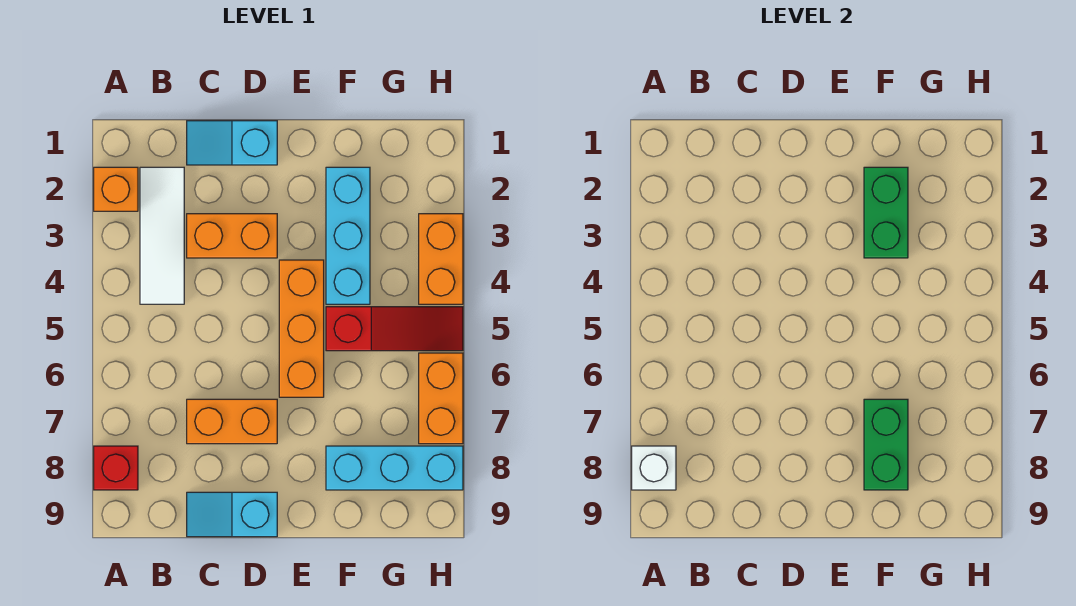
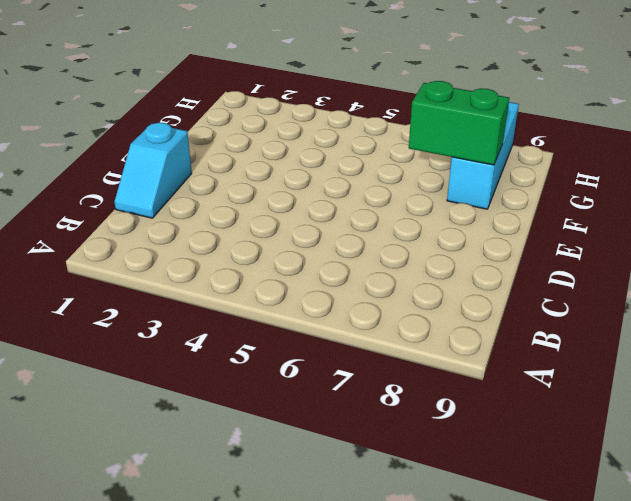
none -> orange brick A2 level 1
none -> red brick A8 level 1
none -> white tile B2:B4 level 1

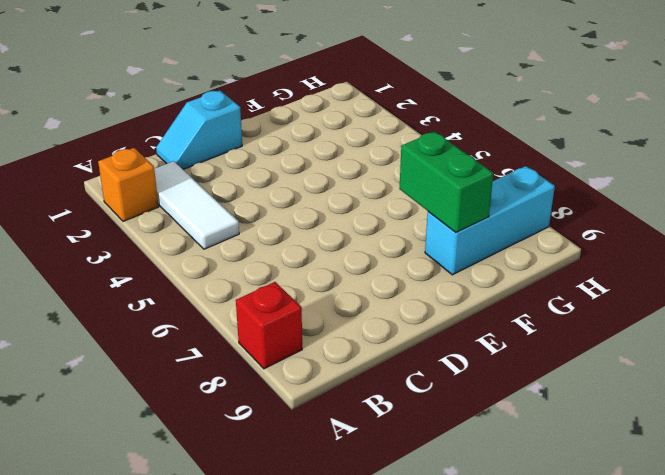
none -> orange brick C3:D3 level 1
none -> orange brick C7:D7 level 1
none -> cyan slope C9:D9 level 1 top D

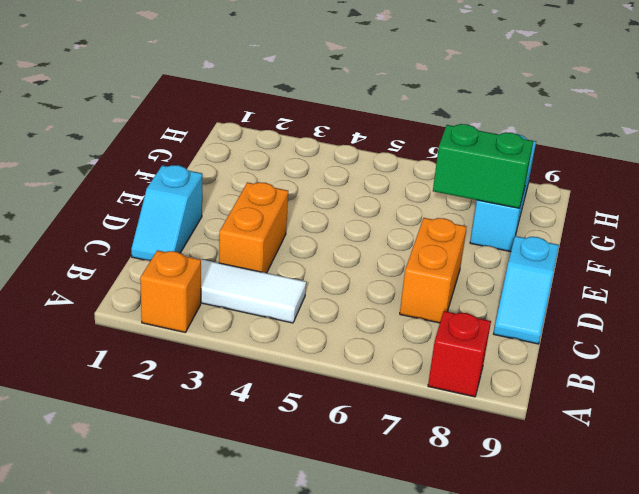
none -> orange brick E4:E6 level 1
none -> cyan brick F2:F4 level 1
none -> red slope F5:H5 level 1 top F

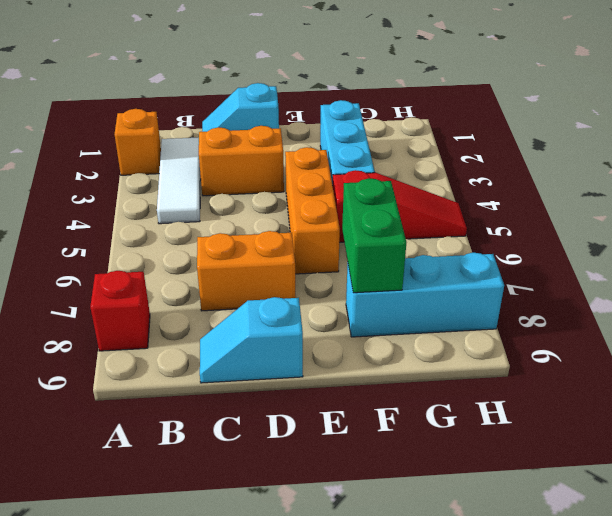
none -> orange brick H3:H4 level 1
none -> orange brick H6:H7 level 1
none -> white brick A8 level 2

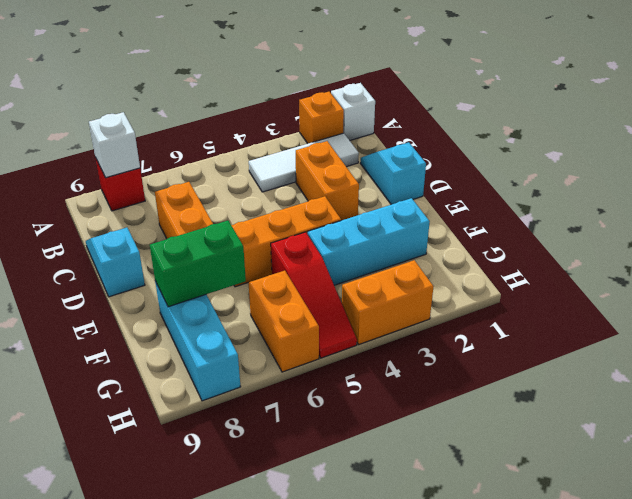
white brick A1 level 1 -> none
orange brick G6:H6 level 1 -> orange brick H6:H7 level 1
none -> green brick F2:F3 level 2

